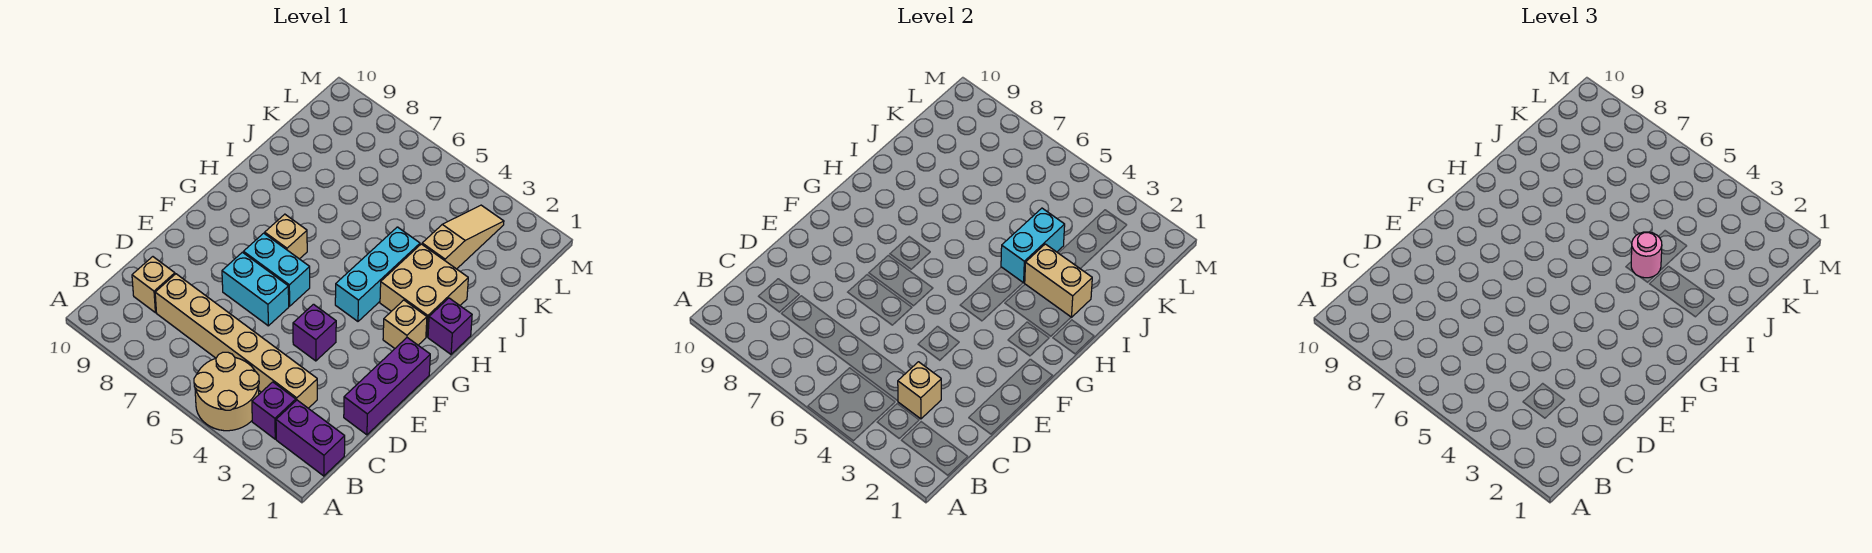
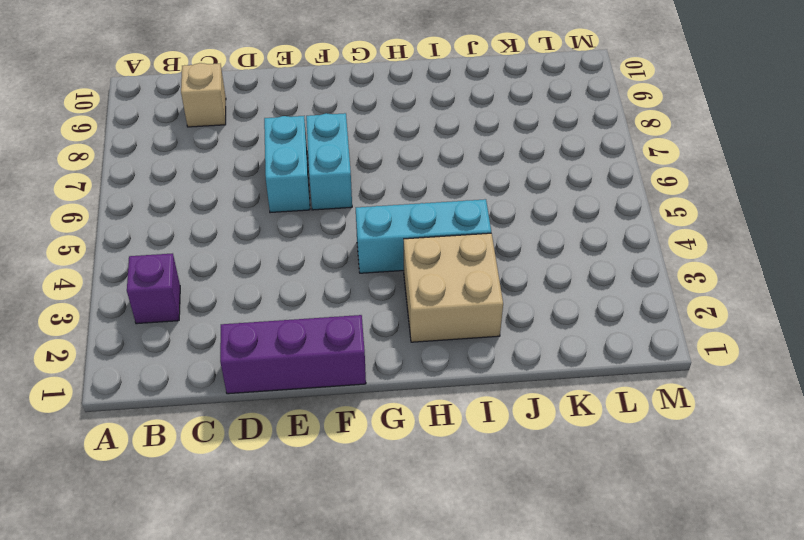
none -> tan round brick A4:B5 level 1
none -> purple brick B1:B2 level 1
none -> tan brick C3:C8 level 1

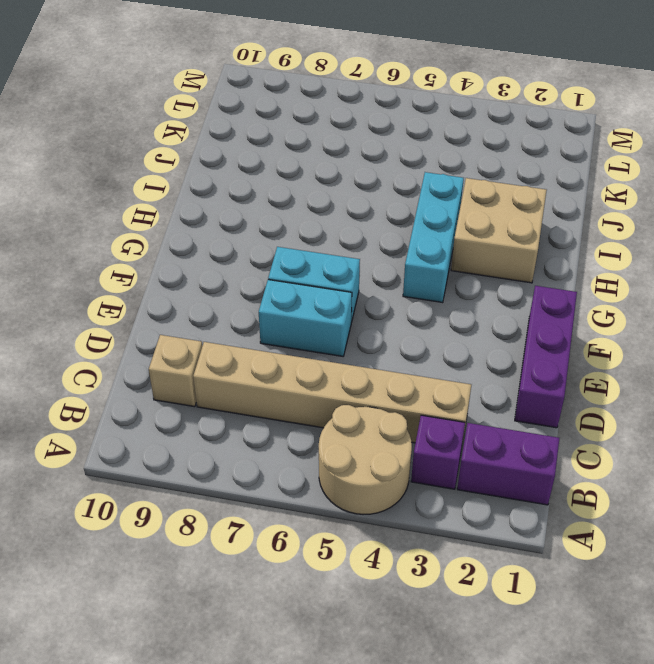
none -> purple brick E4 level 1
none -> tan brick G2 level 1
none -> tan brick G7 level 1

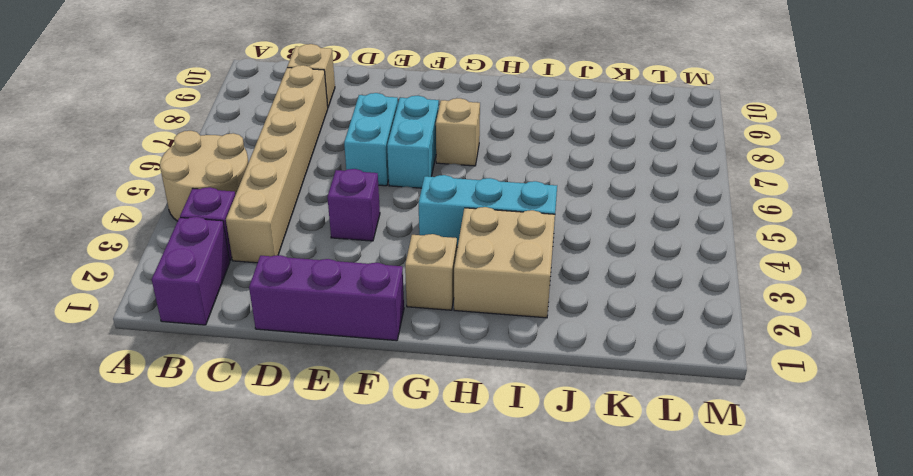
none -> purple brick H1 level 1
none -> tan slope J3:L3 level 1 top J
none -> tan brick C3 level 2

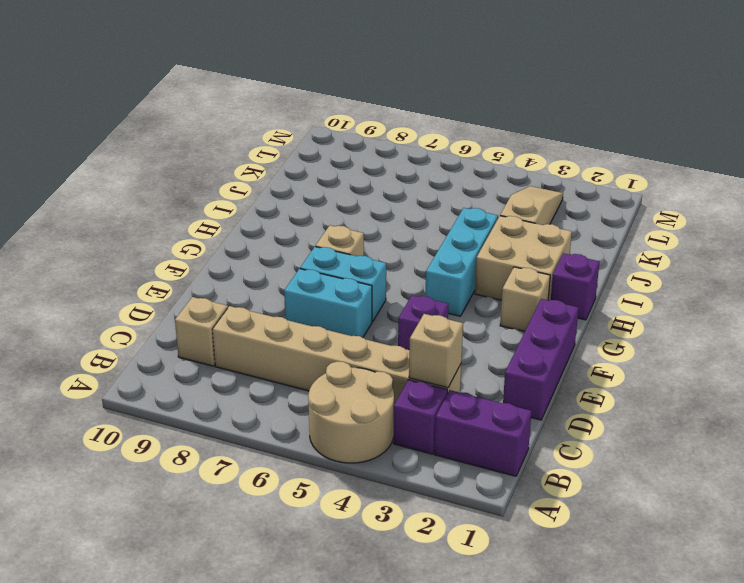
none -> tan brick I2:I3 level 2
none -> cyan brick I4:J4 level 2
none -> pink round brick I4 level 3

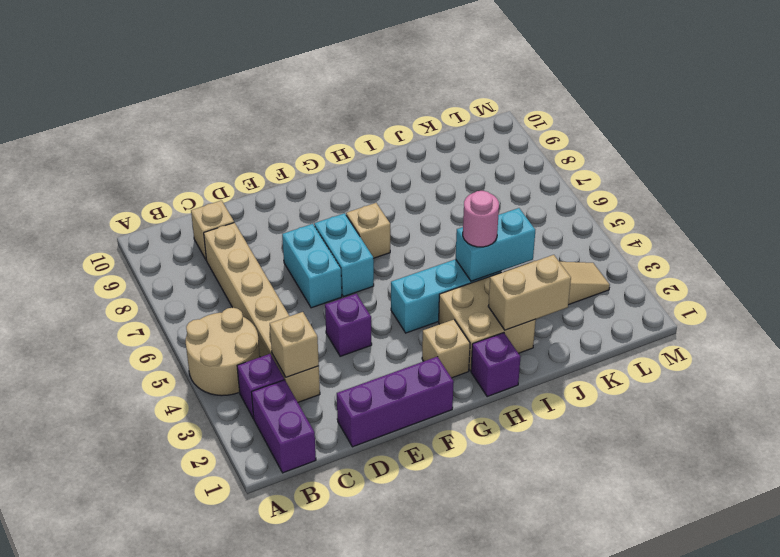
tan brick I2:J2 level 2 -> tan brick I2:I3 level 2

